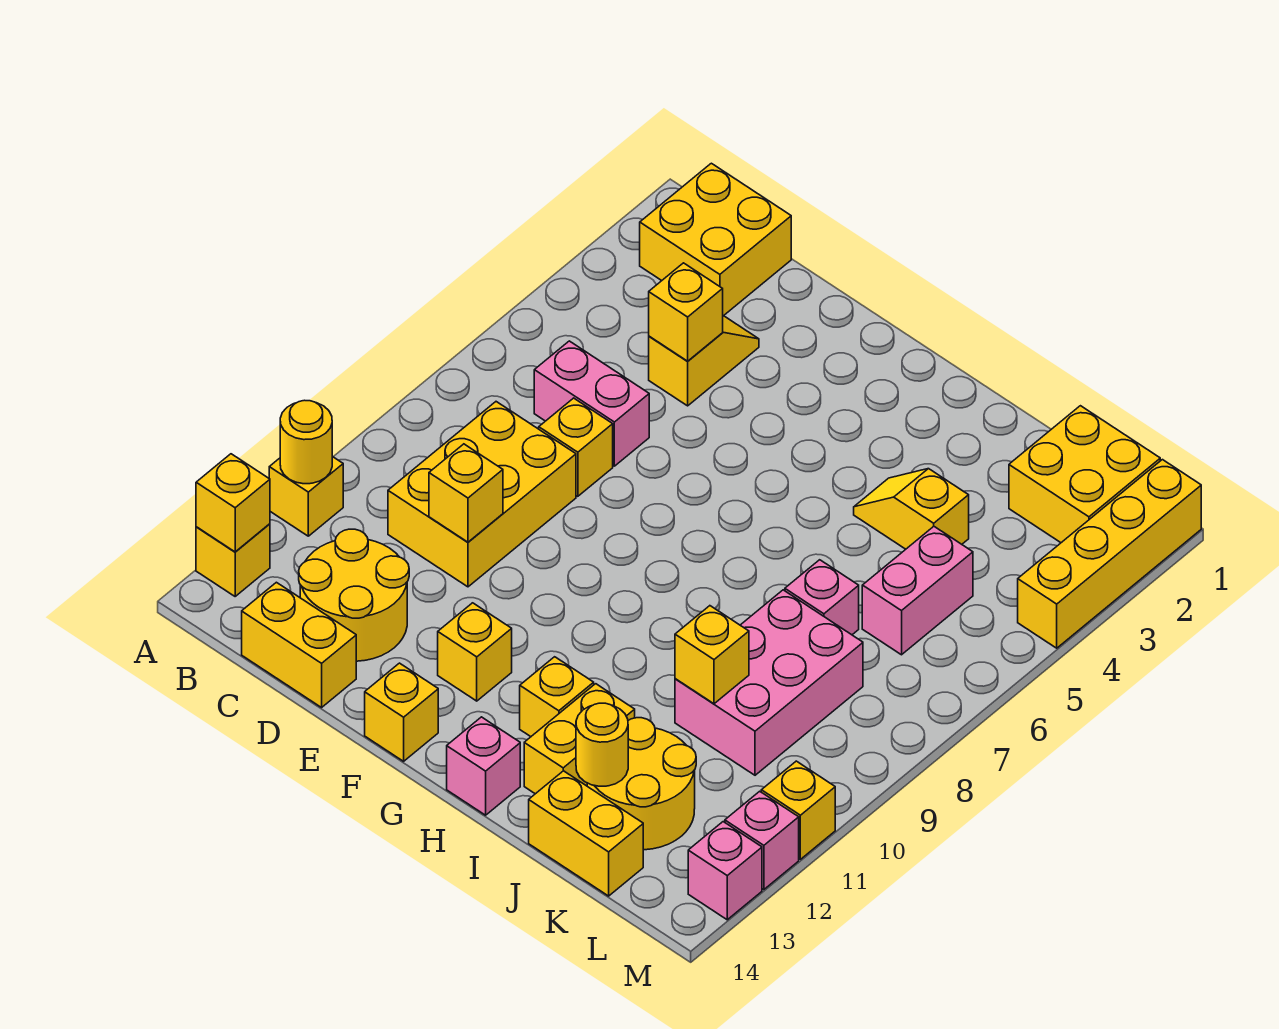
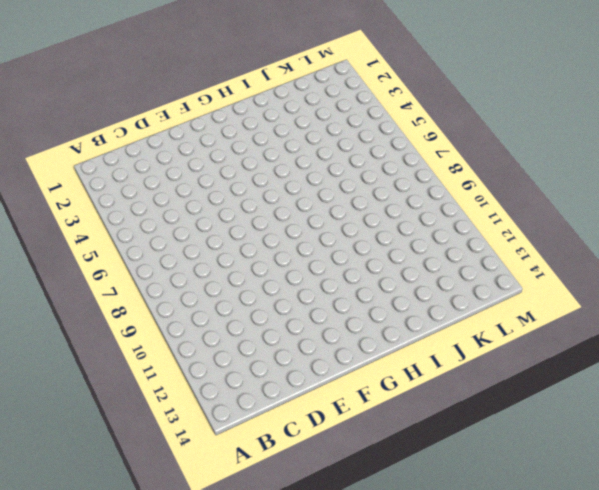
none -> yellow brick A11 level 1
none -> yellow brick A13 level 1
none -> yellow brick B1:C2 level 1
none -> pink brick C6:D6 level 1

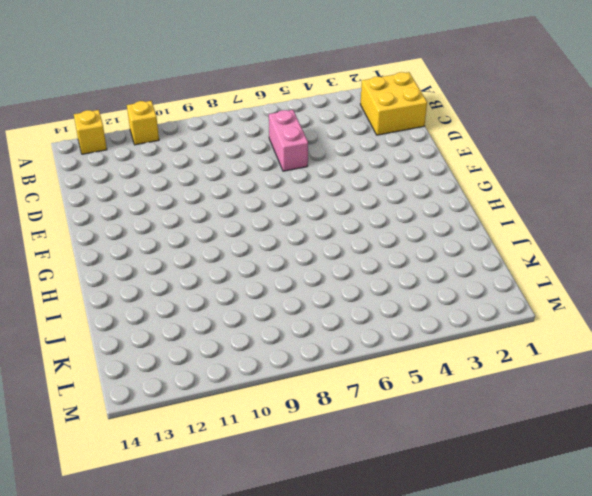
none -> yellow brick C8:D10 level 1
none -> yellow round brick C12:D13 level 1
none -> yellow brick C14:D14 level 1
none -> yellow slope D3:D4 level 1 top 4

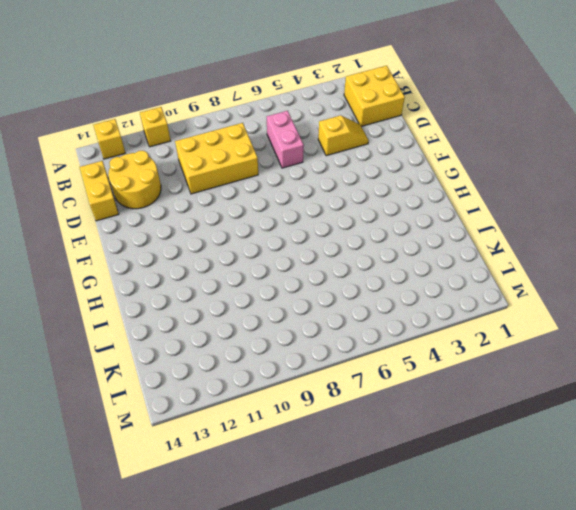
none -> yellow brick D7 level 1
none -> yellow brick F12 level 1
none -> yellow brick F14 level 1
none -> yellow brick H12 level 1

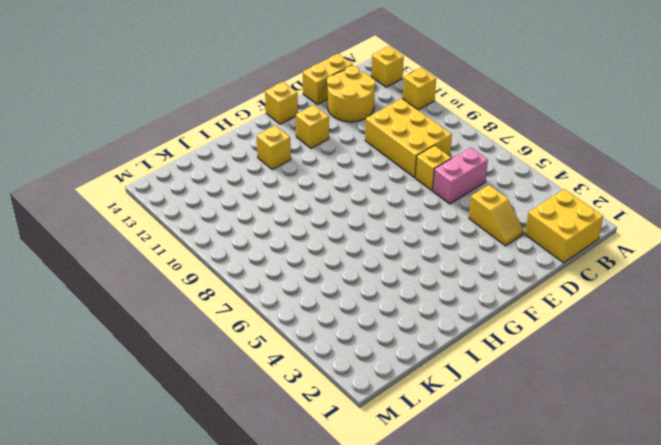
none -> pink brick H14 level 1
none -> yellow slope I4:J4 level 1 top J
none -> yellow brick I12:I13 level 1
none -> pink brick J7 level 1

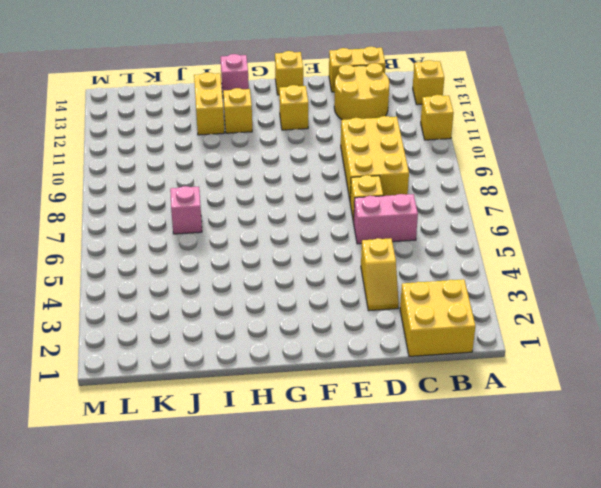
none -> yellow slope I4:J4 level 1 top J
none -> pink brick J8:K10 level 1
none -> yellow round brick J12:K13 level 1
none -> yellow brick J14:K14 level 1

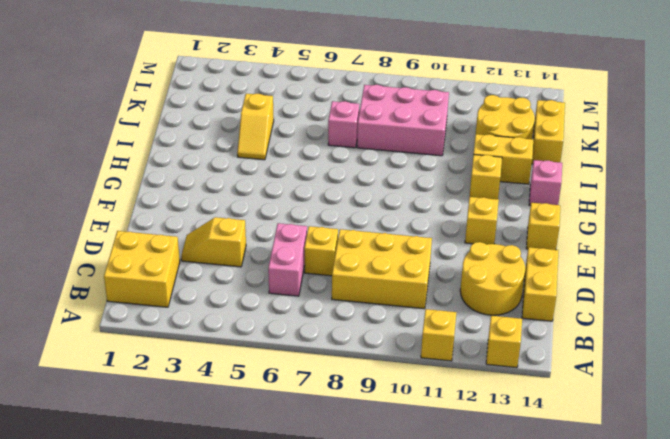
none -> yellow brick K1:L2 level 1
none -> pink brick K5:K6 level 1
none -> yellow brick M1:M4 level 1
none -> yellow brick M11 level 1

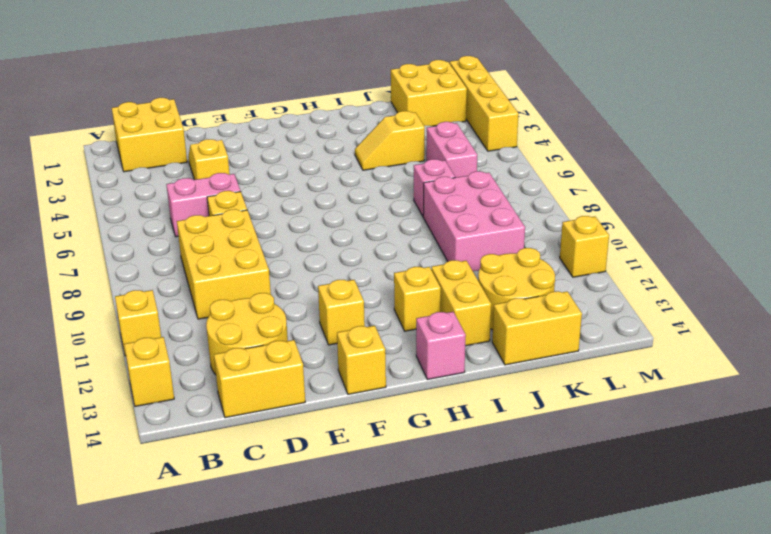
none -> pink brick M12 level 1
none -> pink brick M13 level 1
none -> yellow round brick A11 level 2
none -> yellow brick A13 level 2

